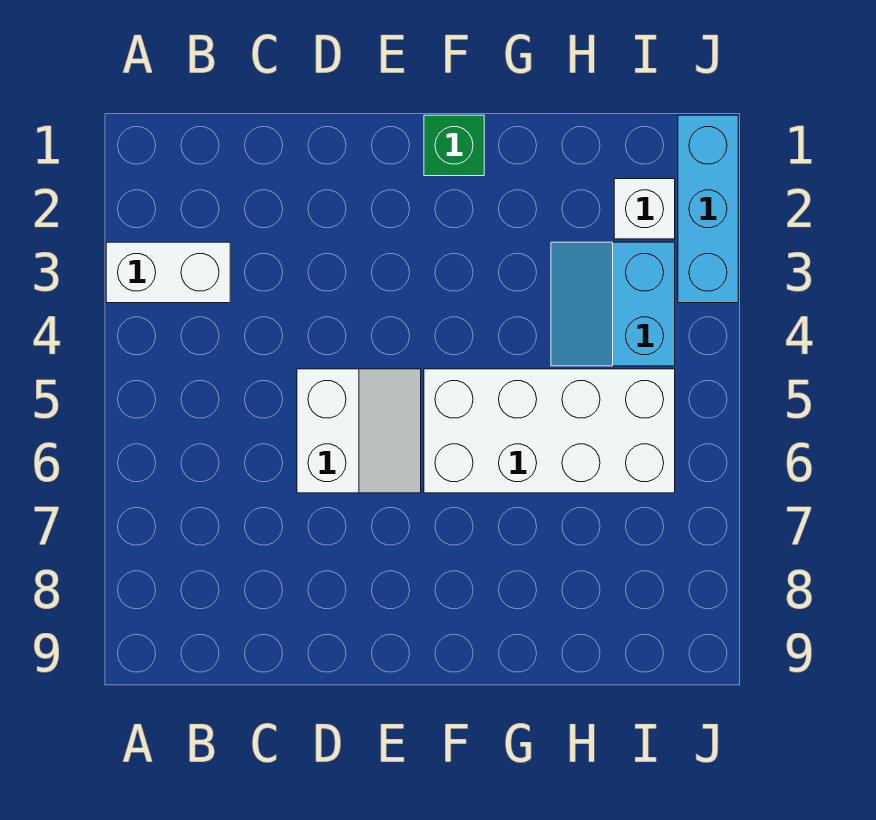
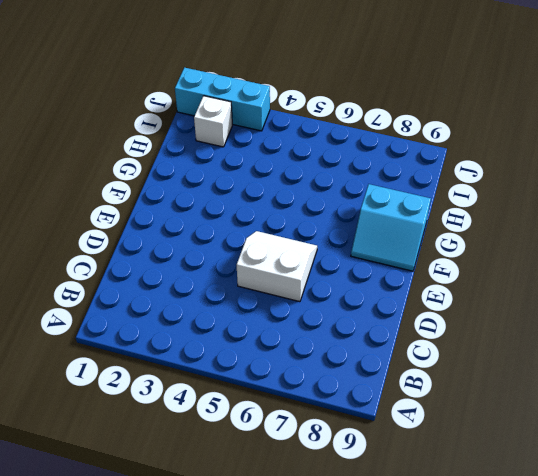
cyan slope F8:G9 level 1 top G -> cyan slope H3:I4 level 1 top I
none -> white brick A3:B3 level 1
none -> green brick F1 level 1

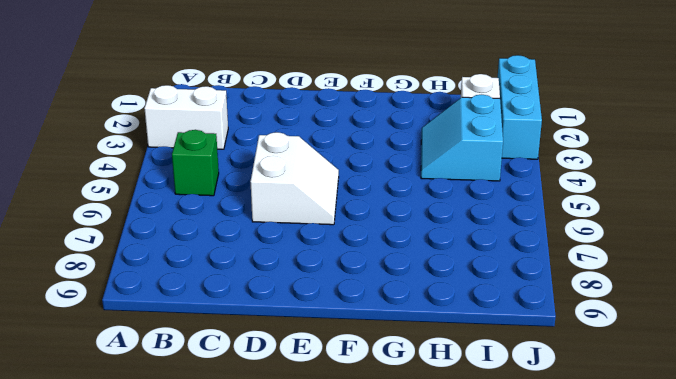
green brick B5 level 1 -> green brick F1 level 1
none -> white brick F5:I6 level 1

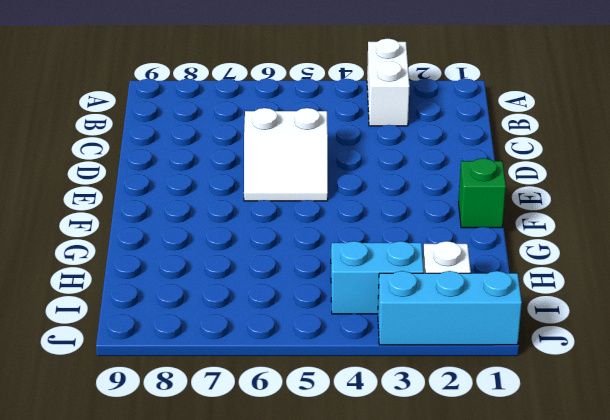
none -> white brick F5:I6 level 1

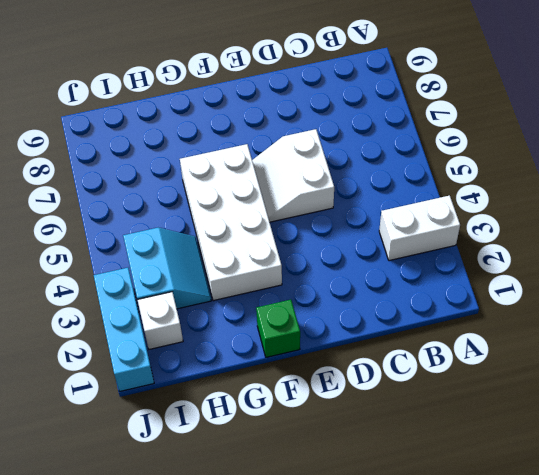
white brick F3:G6 level 1 -> white brick F5:I6 level 1

